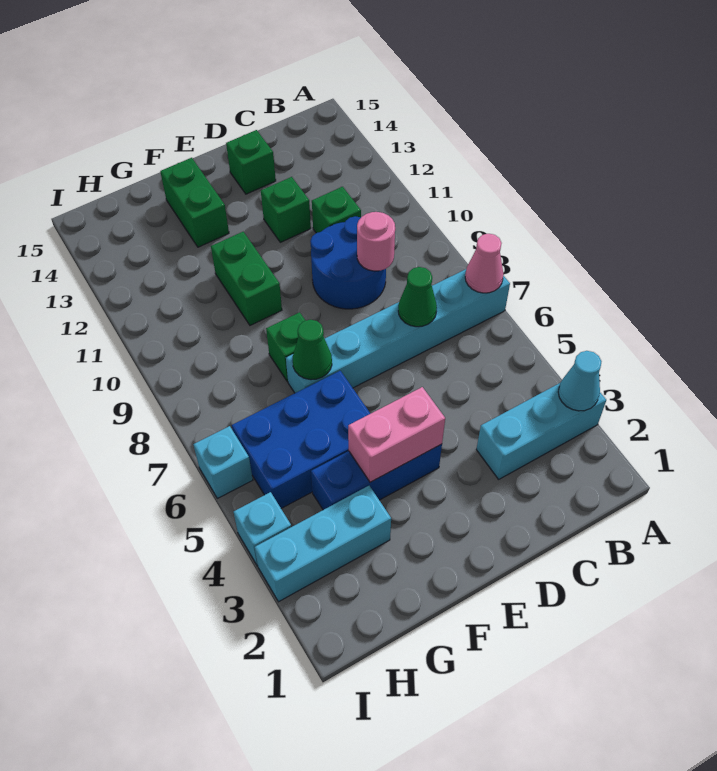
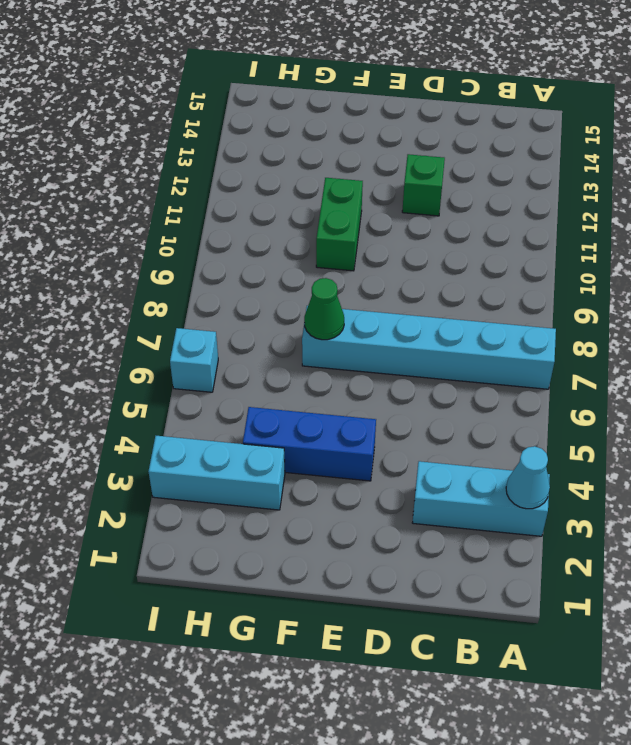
none -> blue round brick C9:D10 level 1
none -> green brick C11 level 1
none -> green brick D14 level 1

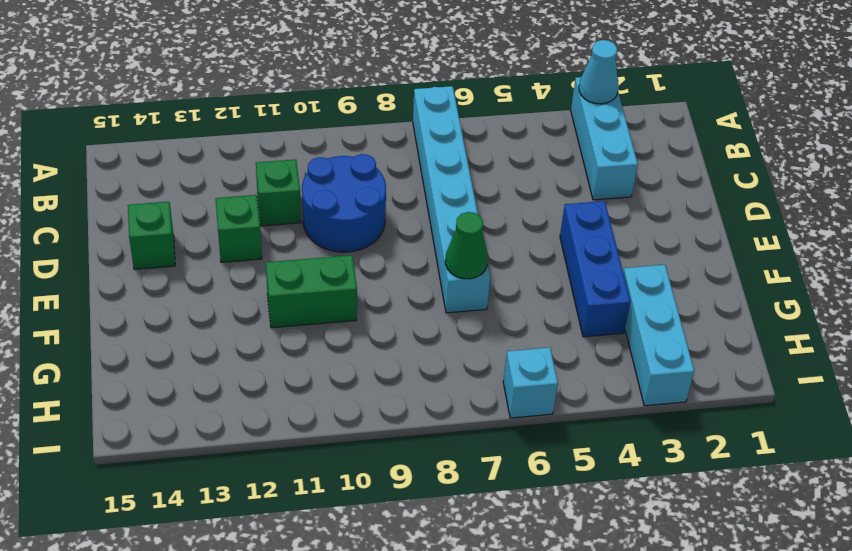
none -> blue brick F5:H6 level 1
none -> green brick F8 level 1
none -> green brick F13:F14 level 1

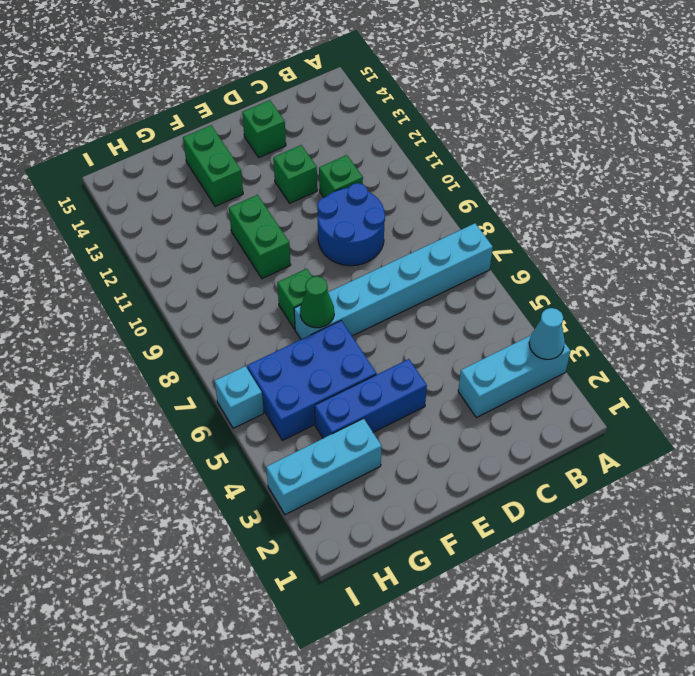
none -> cyan brick I4 level 1
none -> pink cone A7 level 2
none -> green cone C7 level 2

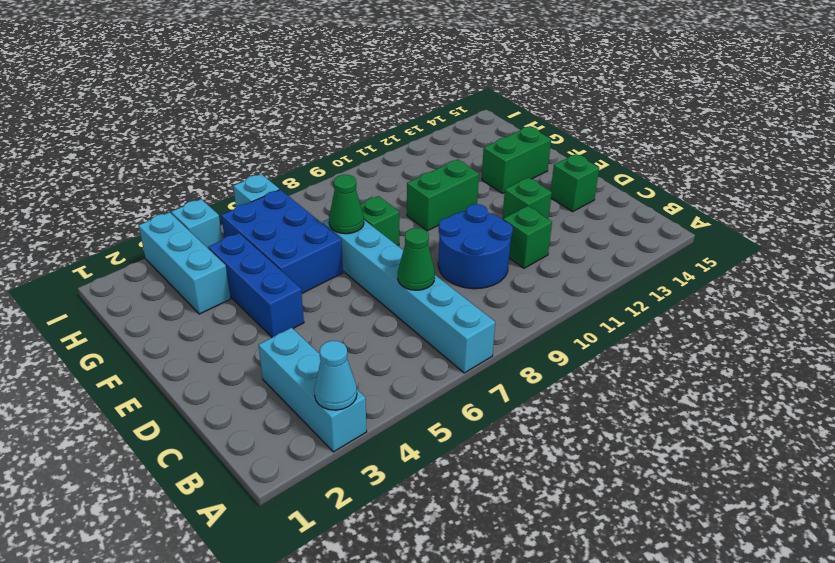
none -> pink cone A7 level 2
none -> pink round brick C9 level 2
none -> pink brick E4:F4 level 2

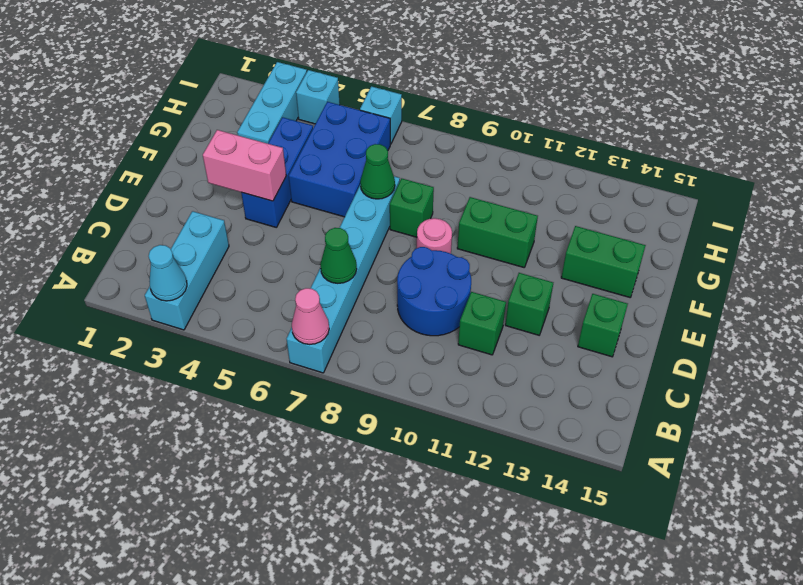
pink brick E3:E4 level 2 -> pink brick E4:F4 level 2
pink round brick E9 level 1 -> pink round brick C9 level 2

